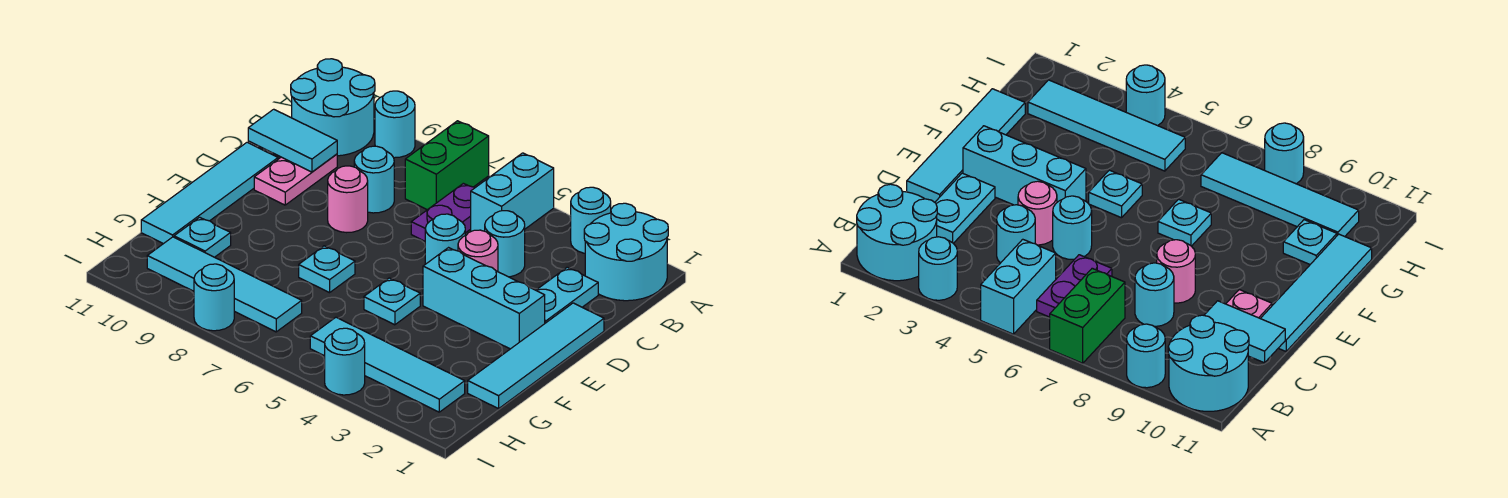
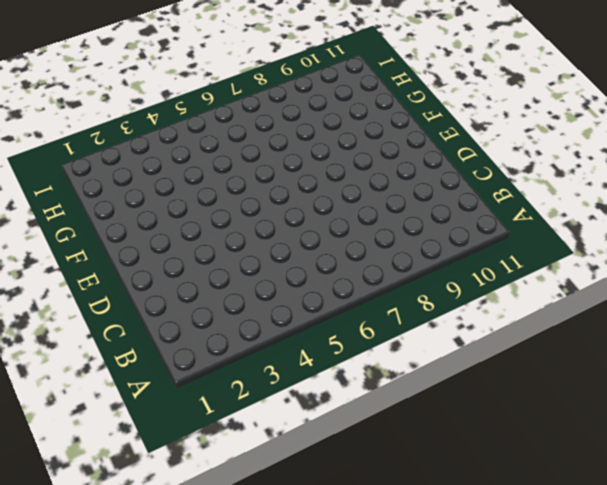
none -> cyan round brick A1:B2 level 1
none -> cyan round brick A3 level 1
none -> cyan brick A5:B5 level 1

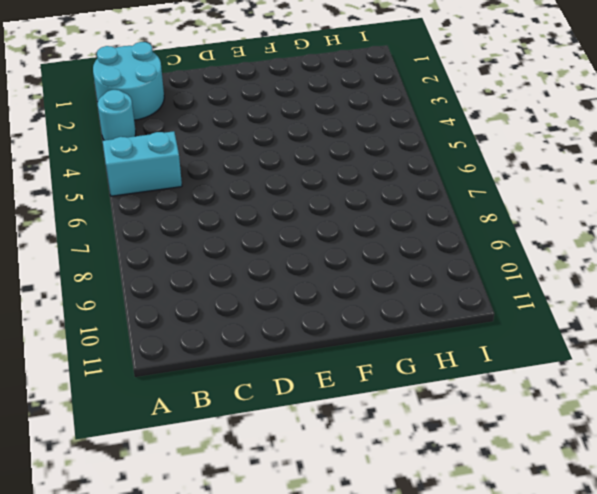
none -> green brick A7:B7 level 1
none -> cyan round brick A9 level 1
none -> cyan round brick A10:B11 level 1

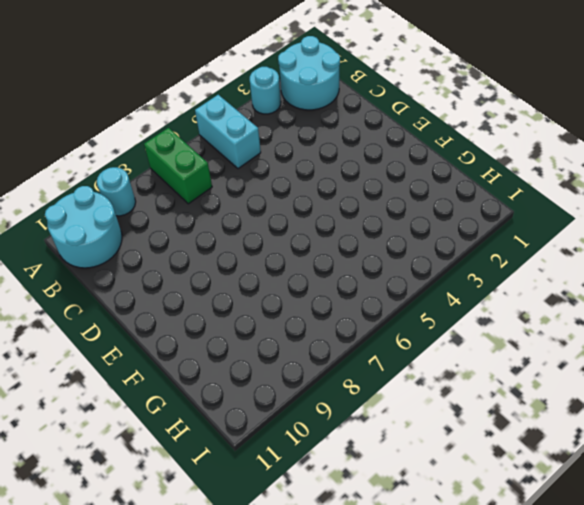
none -> purple plate B6:C6 level 1
none -> cyan plate C2:D2 level 1
none -> cyan round brick C4 level 1

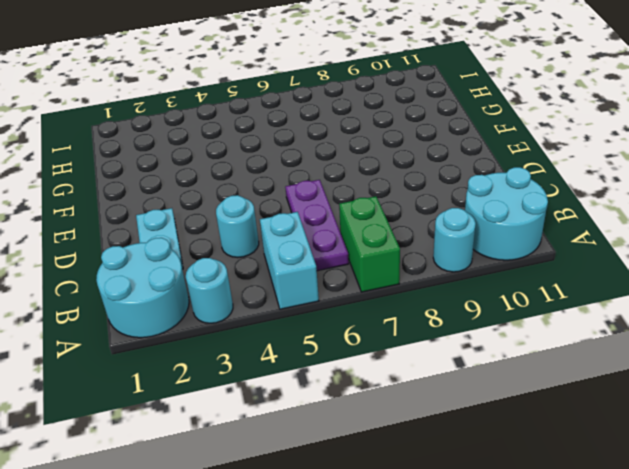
purple plate B6:D6 level 1 -> purple plate B6:C6 level 1
none -> cyan round brick C8 level 1
none -> pink plate C10:D10 level 1
none -> cyan tile D1:G1 level 1

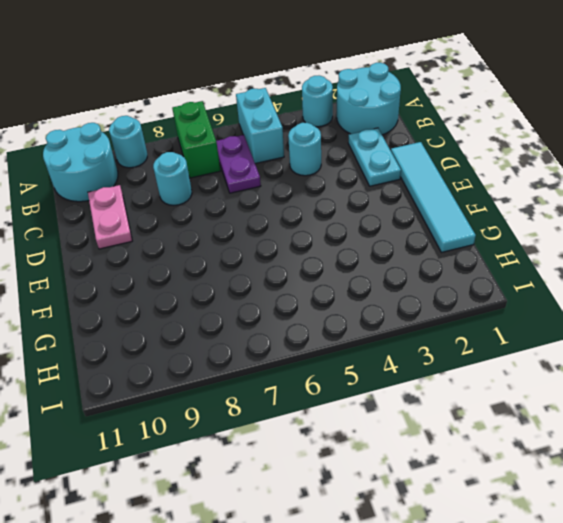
none -> pink round brick D4 level 1
none -> cyan round brick D5 level 1
none -> pink round brick D8 level 1

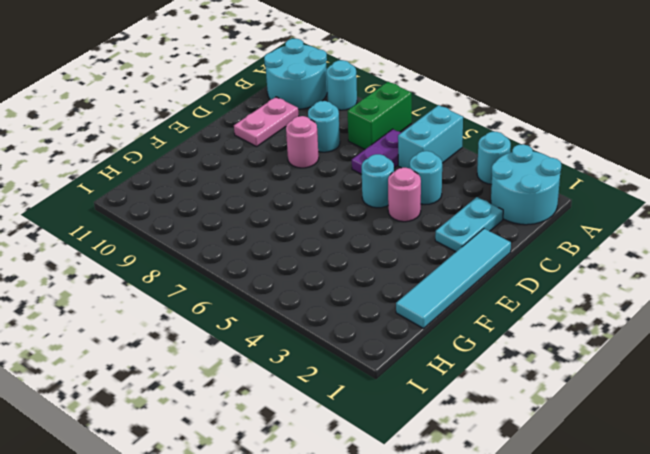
none -> cyan tile D11:G11 level 1
none -> cyan brick E2:E4 level 1
none -> cyan plate F5 level 1

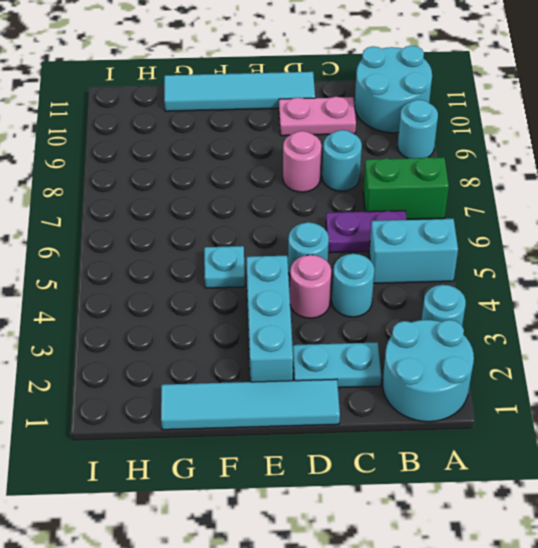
none -> cyan plate F7 level 1
none -> cyan plate G10 level 1
none -> cyan tile H2:H5 level 1

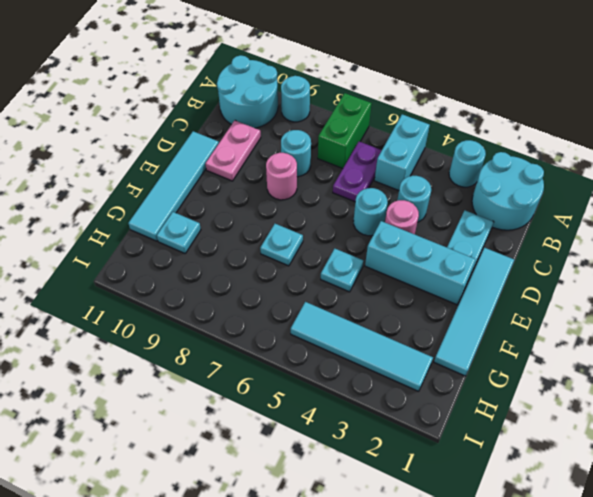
none -> cyan tile H7:H10 level 1
none -> cyan round brick I4 level 1
none -> cyan round brick I8 level 1

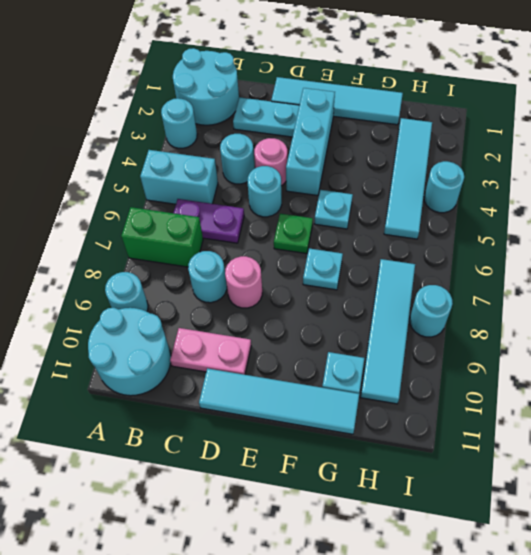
green plate E6 level 1 -> none
none -> cyan tile C10:C11 level 2

